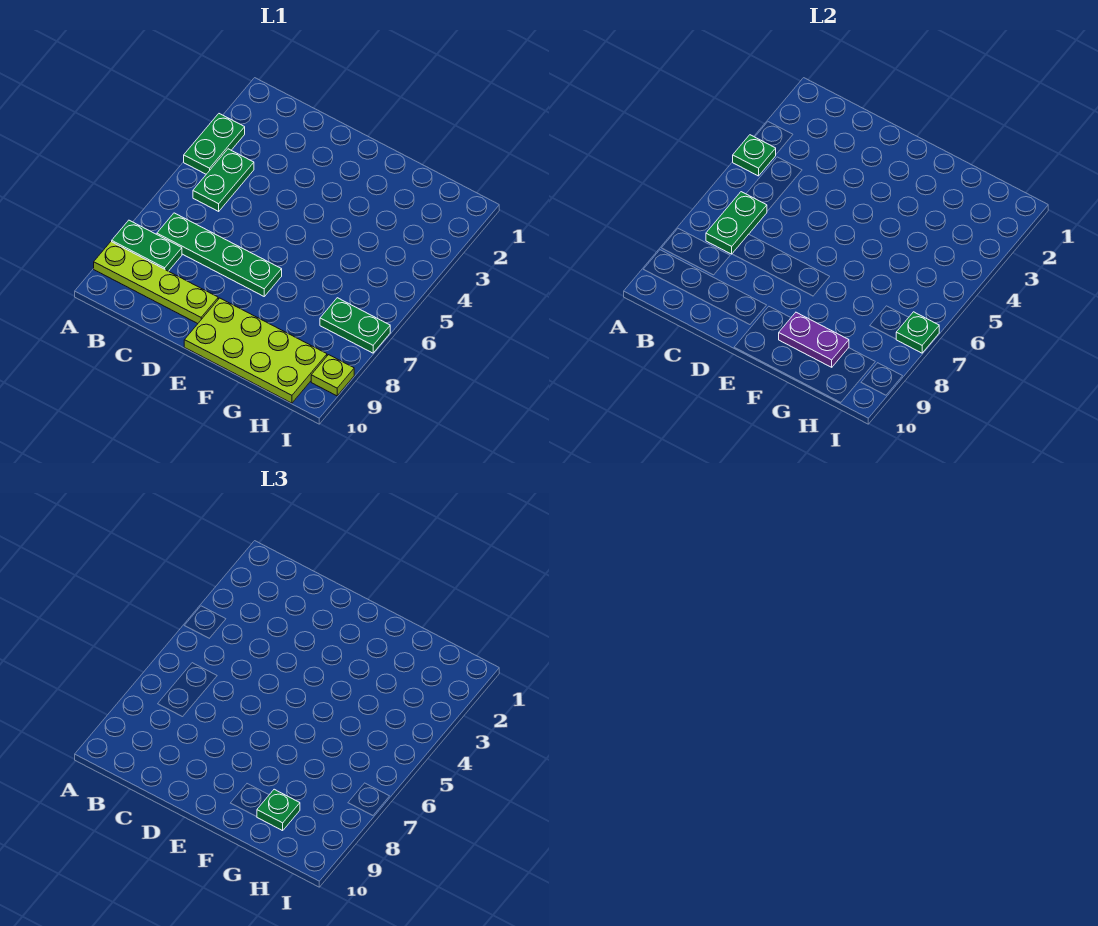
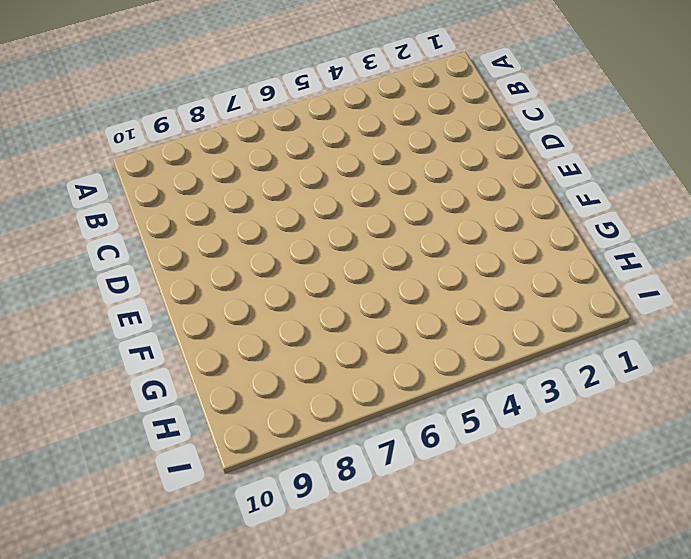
none -> green plate A3:A4 level 1
none -> green plate A8:B8 level 1
none -> lime plate A9:D9 level 1

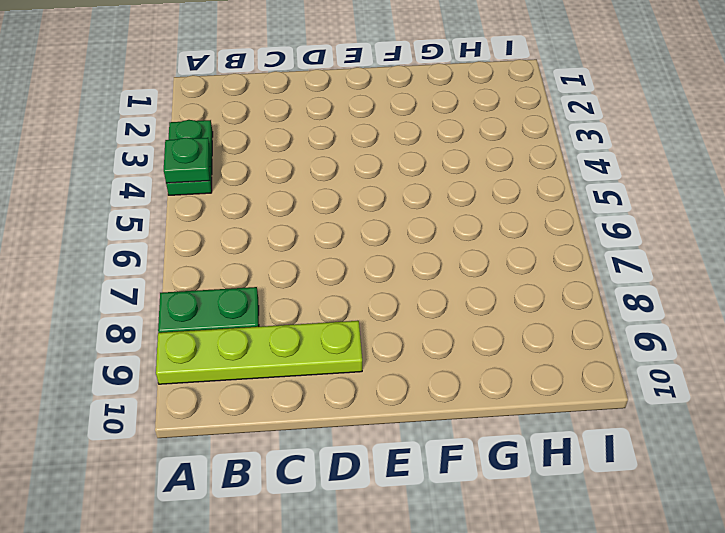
none -> green plate B4:B5 level 1
none -> green plate B7:E7 level 1
none -> lime plate E9:H10 level 1

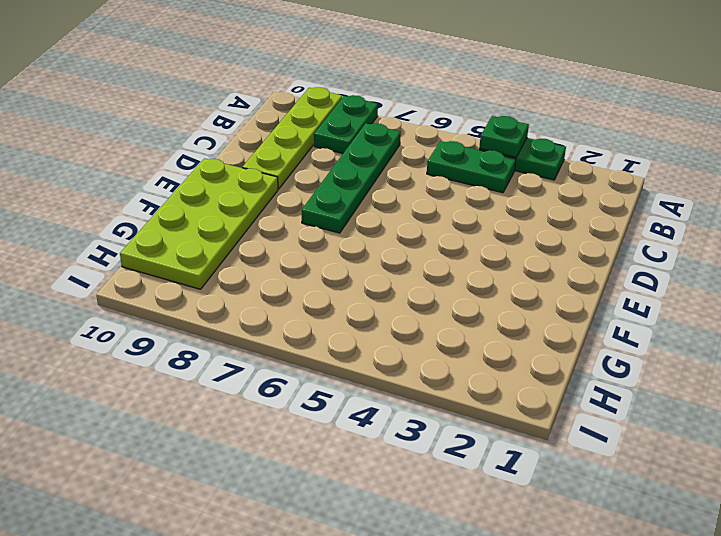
none -> green plate H7:I7 level 1
none -> lime plate I9 level 1
none -> green plate B6:B7 level 2

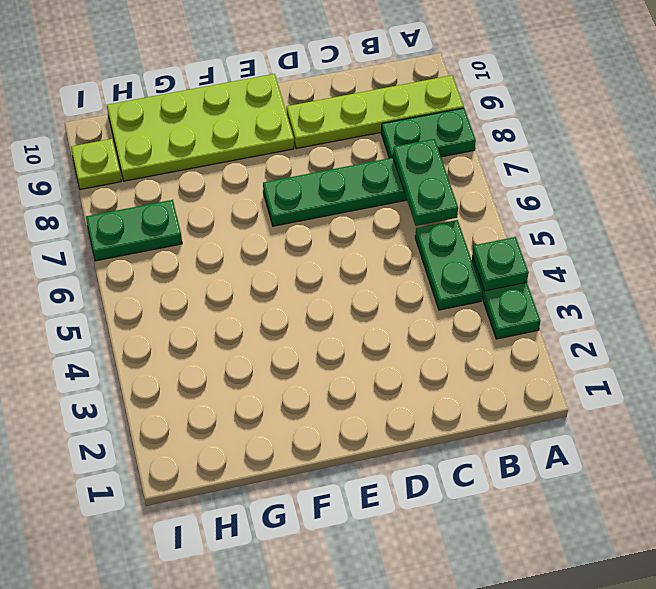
none -> purple plate F9:G9 level 2
none -> green plate I7 level 2
none -> green plate G9 level 3

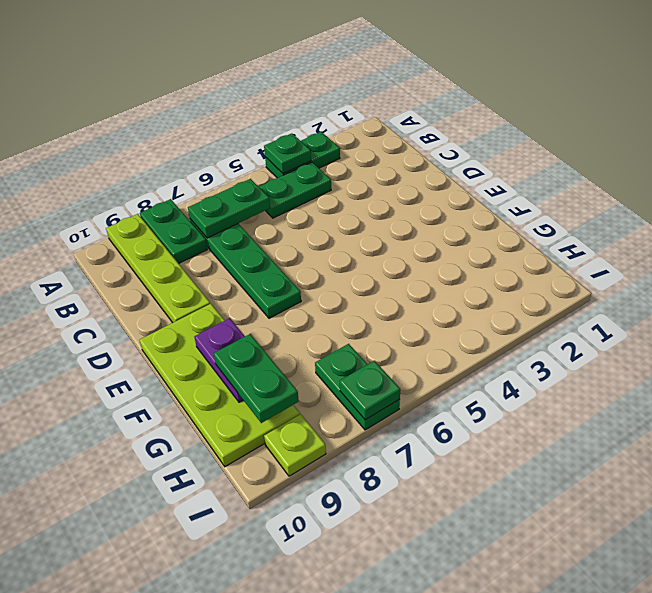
green plate G9:H9 level 3 -> green plate G9 level 3

